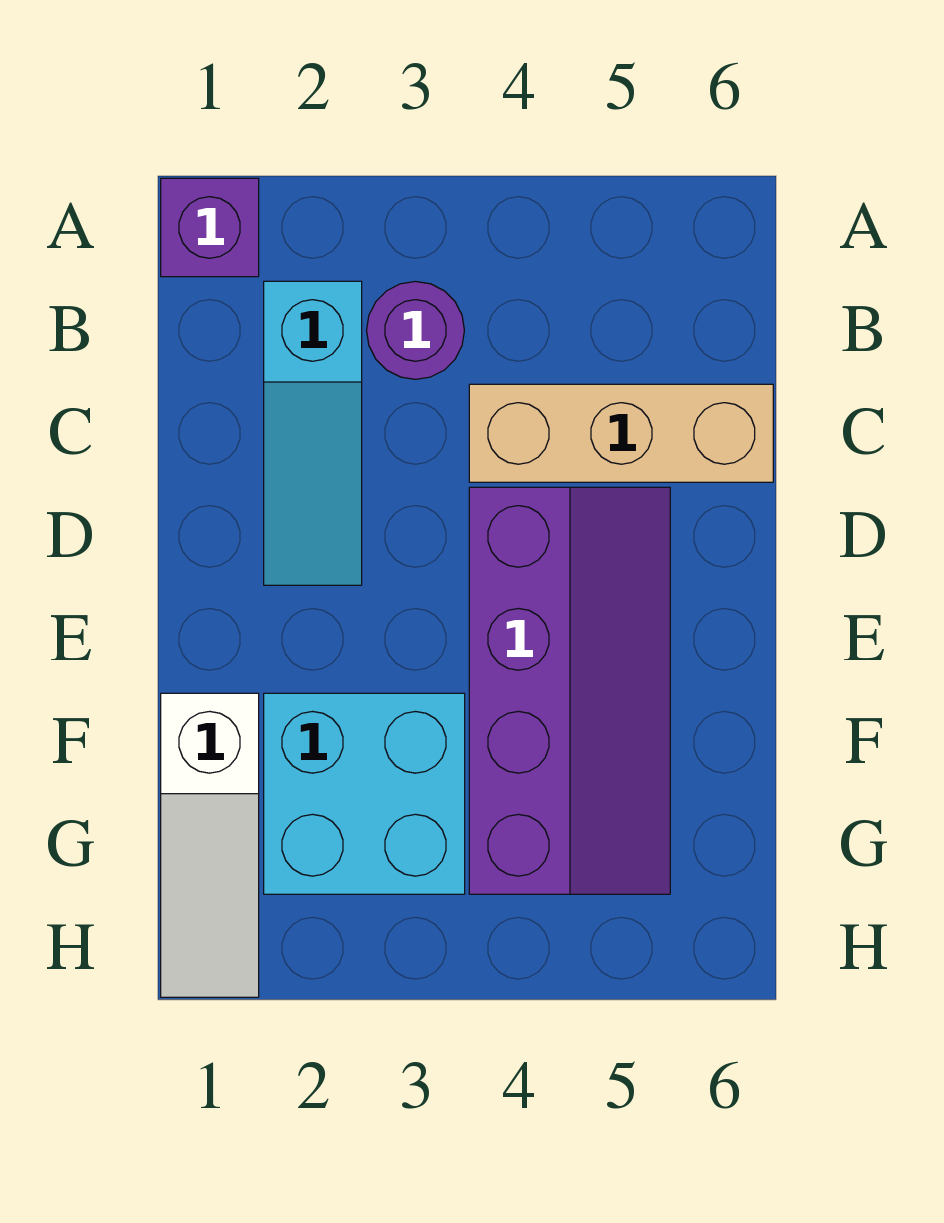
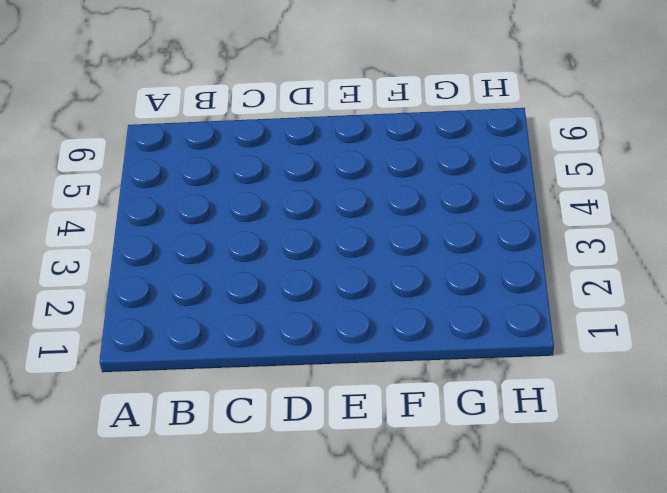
none -> purple brick A1 level 1
none -> cyan slope B2:D2 level 1 top B

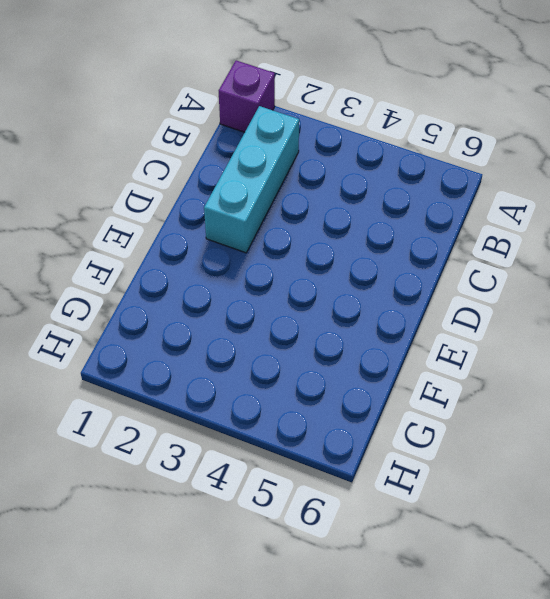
cyan brick B2:D2 level 1 -> cyan slope B2:D2 level 1 top B
none -> purple round brick B3 level 1
none -> tan brick C4:C6 level 1

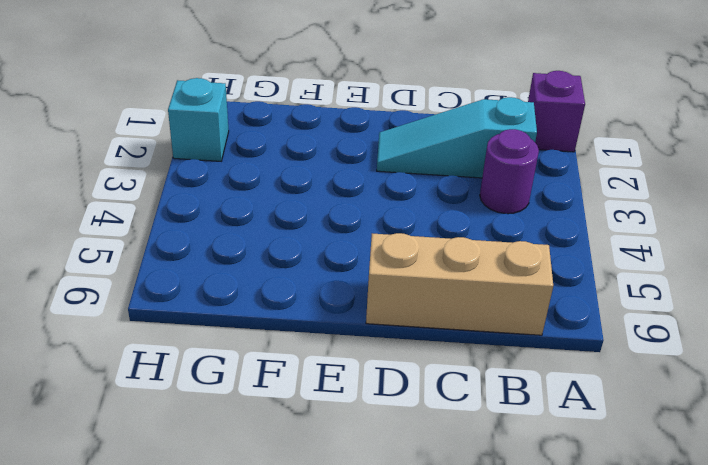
tan brick B6:D6 level 1 -> tan brick C4:C6 level 1
cyan brick H2 level 1 -> none
none -> purple slope D4:G5 level 1 top 4
none -> white slope F1:H1 level 1 top F

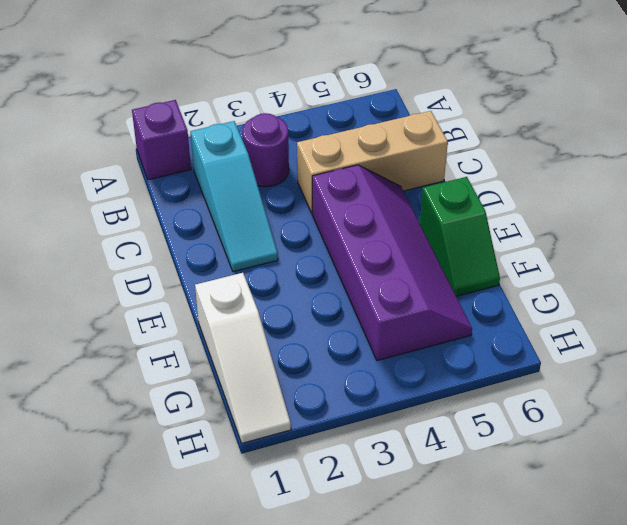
green slope E6:F6 level 1 top E -> none
none -> cyan brick F2:G3 level 1

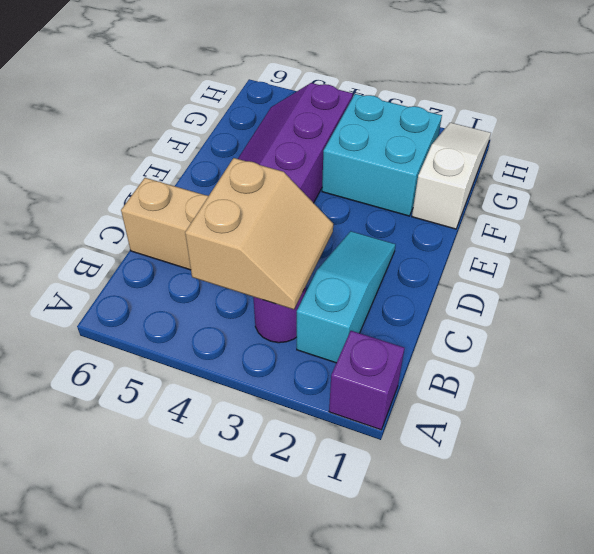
tan slope B3:C4 level 2 top 4 -> none

